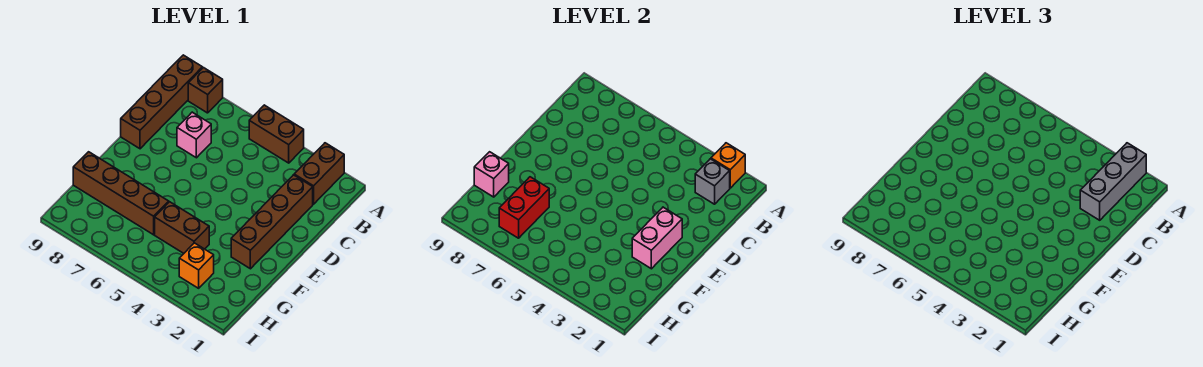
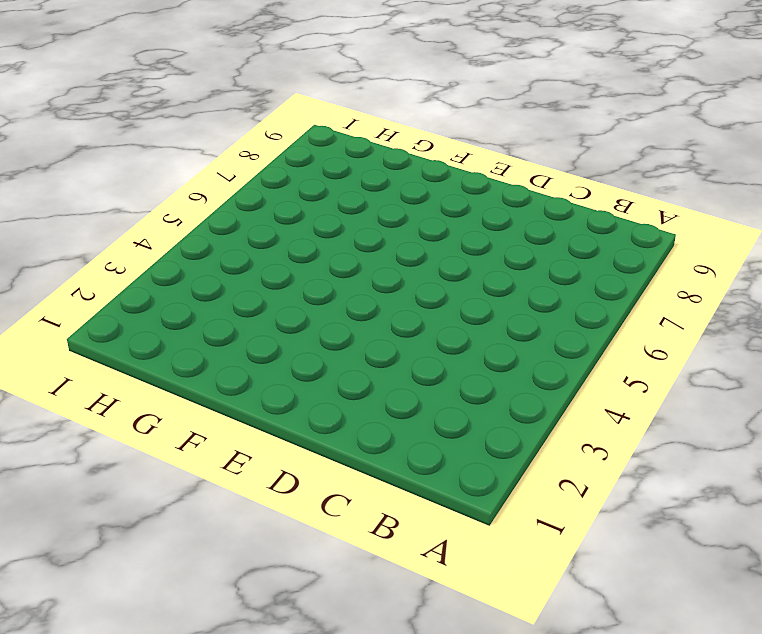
none -> brown brick A2:B2 level 1
none -> brown brick A4:A5 level 1
none -> brown brick A8 level 1

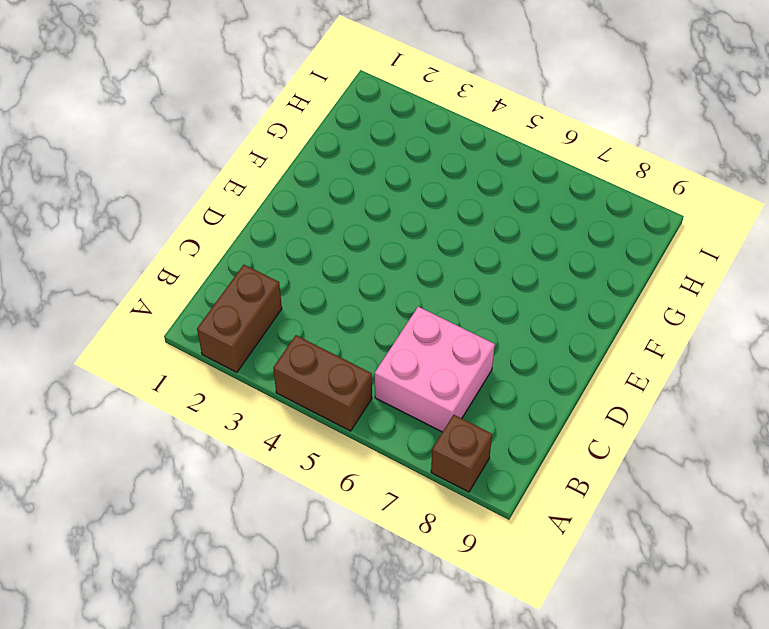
pink brick B6:C7 level 1 -> pink brick C7 level 1
none -> brown brick A9:D9 level 1
none -> brown brick C2:F2 level 1
none -> brown brick G4:G5 level 1

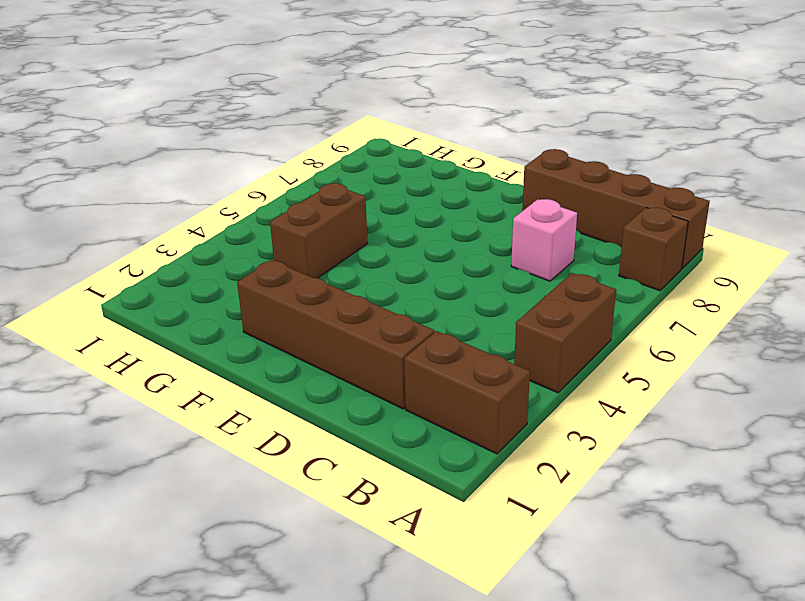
none -> brown brick G6:G9 level 1
none -> orange brick H3 level 1
none -> orange brick A2 level 2

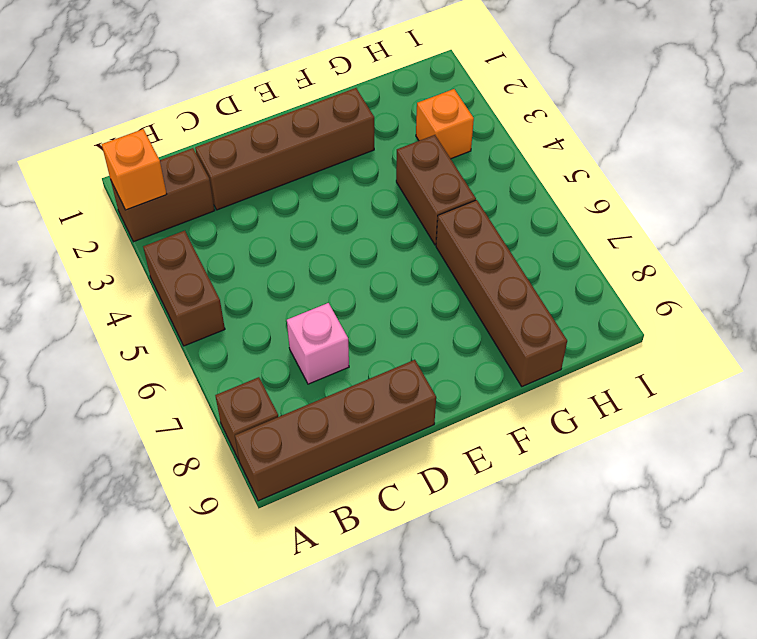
none -> grey brick B2 level 2
none -> pink brick E2:F2 level 2
none -> red brick G7:H7 level 2

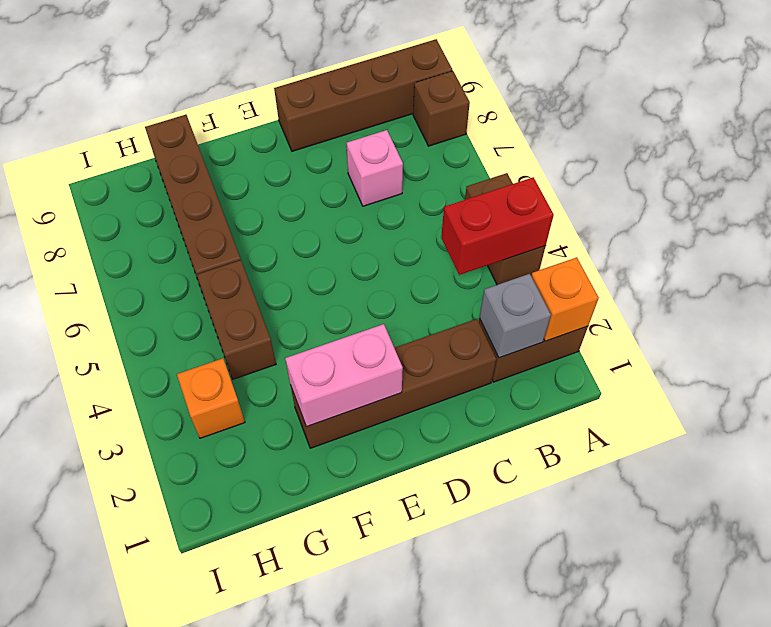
red brick A4:B4 level 2 -> red brick G7:H7 level 2
none -> pink brick G9 level 2
none -> grey brick A2:C2 level 3

